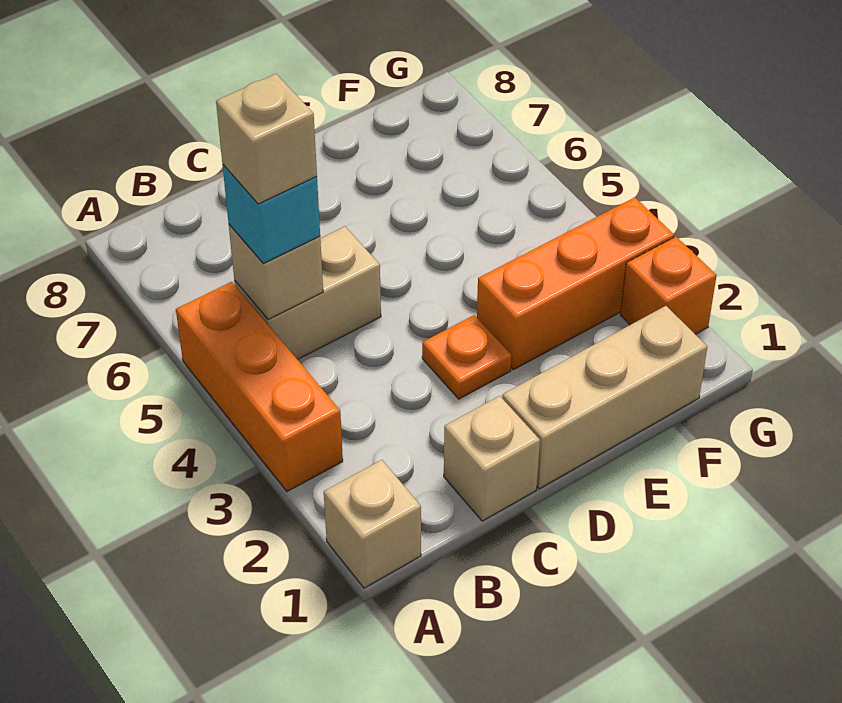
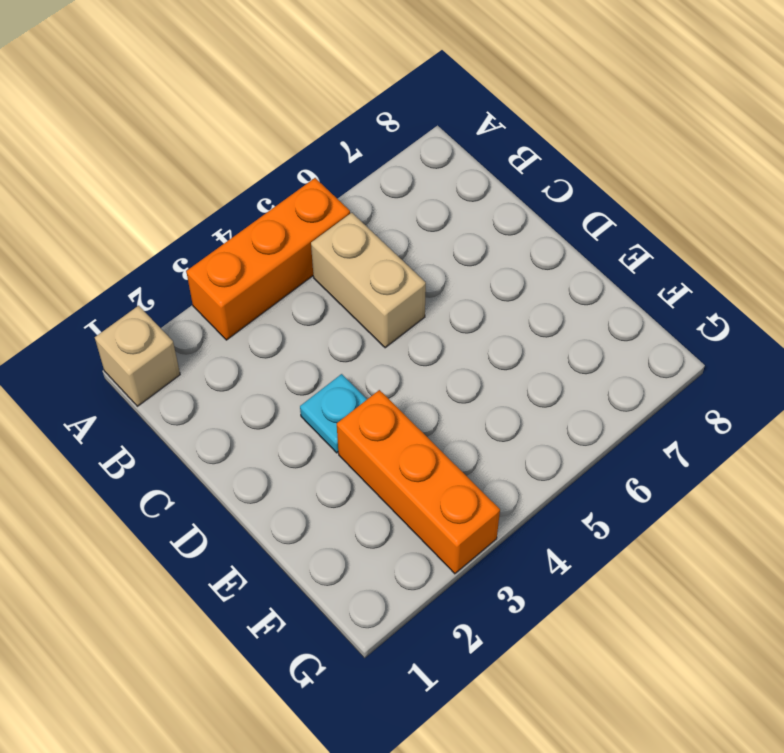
cyan plate D3 level 1 -> orange plate D3 level 1
none -> tan brick C1 level 1
none -> tan brick D1:F1 level 1

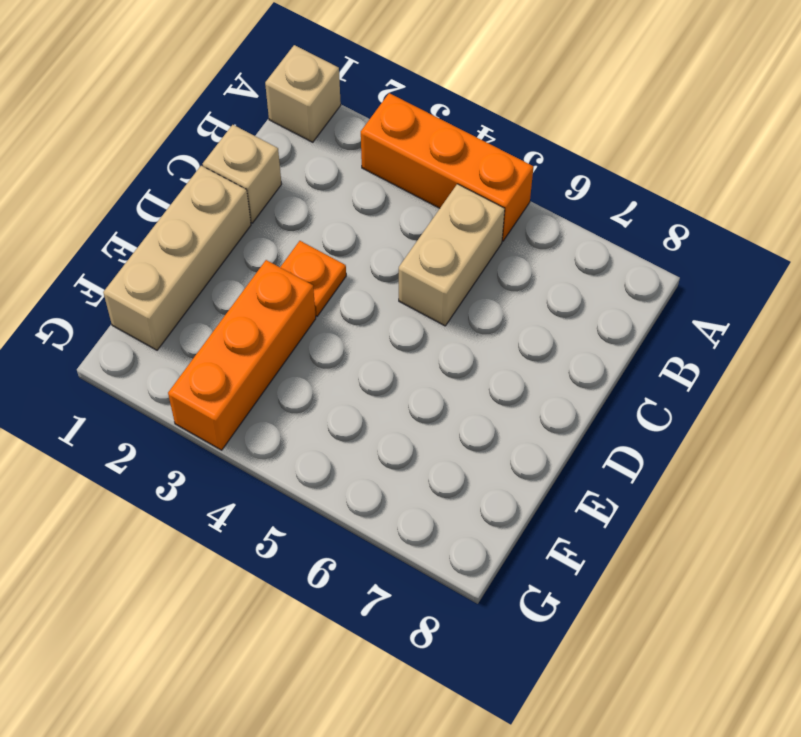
none -> orange brick G2 level 1
none -> tan brick B5 level 2

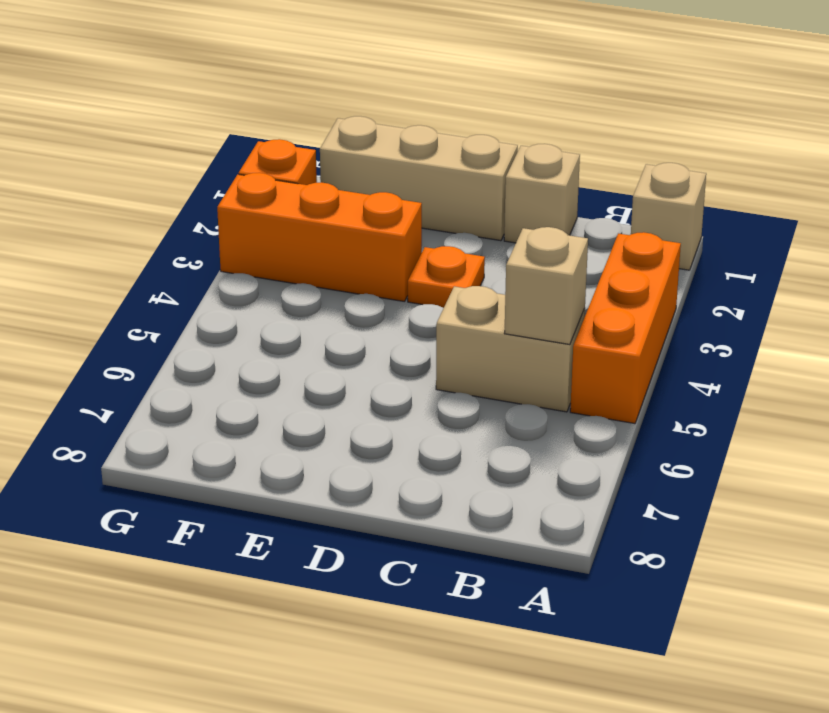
none -> cyan brick B5 level 3
none -> tan brick B5 level 4

